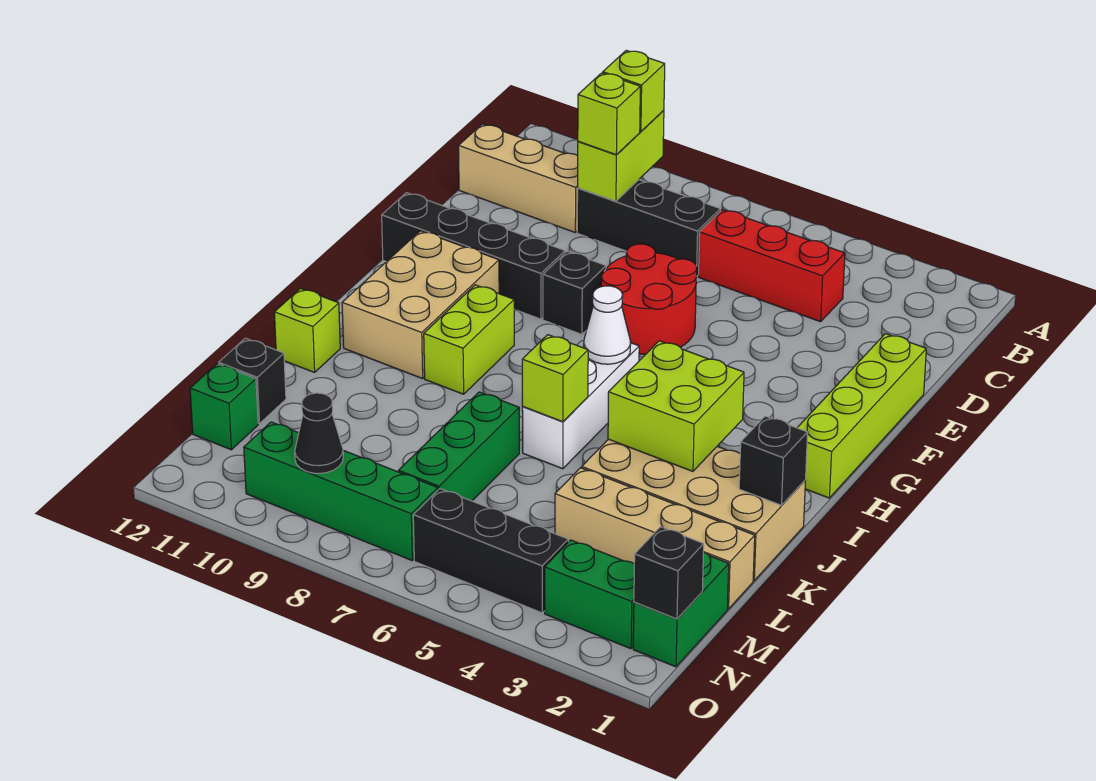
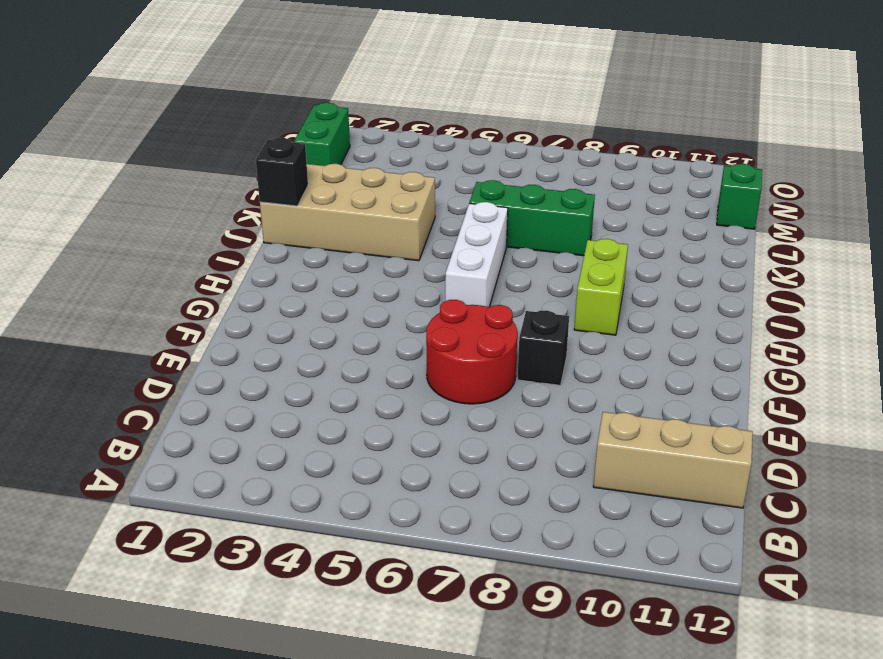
green brick K6:K8 level 1 -> green brick K7:M7 level 1
none -> red brick C4:C6 level 1
none -> black brick C7:C9 level 1
none -> lime brick E1:H1 level 1

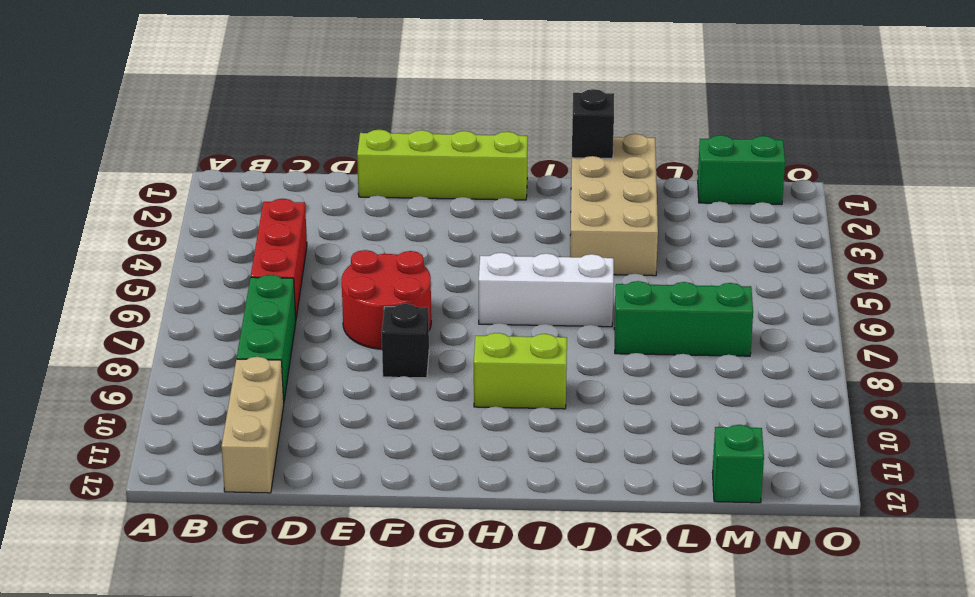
green brick C7:C9 level 1 -> black brick C7:C9 level 1
none -> black brick F9:F12 level 1
none -> tan brick G10:I11 level 1
none -> lime brick J12 level 1

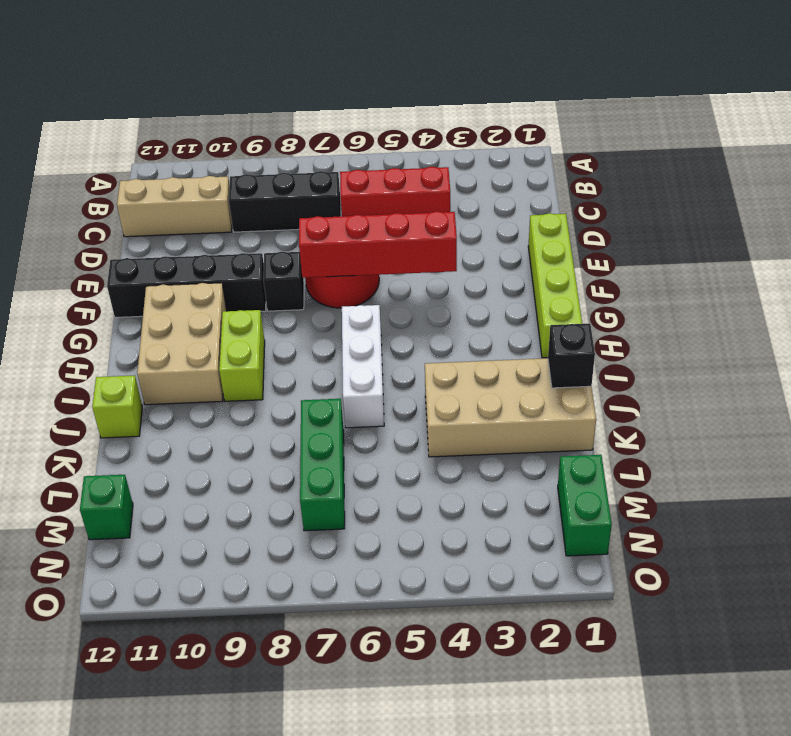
red brick F4:F7 level 2 -> none
none -> tan brick L1:L4 level 1
none -> black brick L12 level 1
none -> green brick N2:N3 level 1

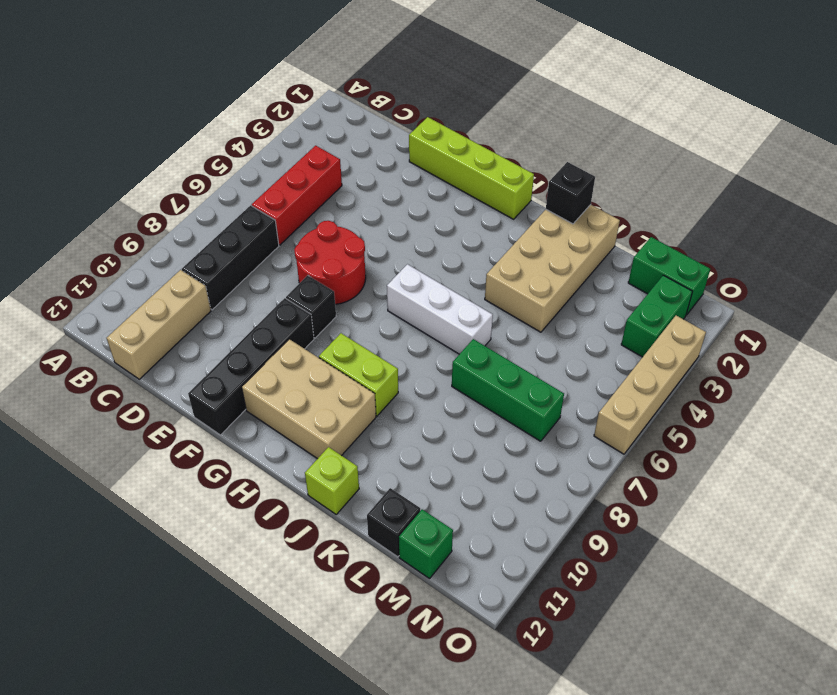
tan brick O3:O6 level 1 -> tan brick L1:L4 level 1
none -> black brick N4:N6 level 1
none -> green brick N7:N10 level 1
none -> lime brick B9:C9 level 2

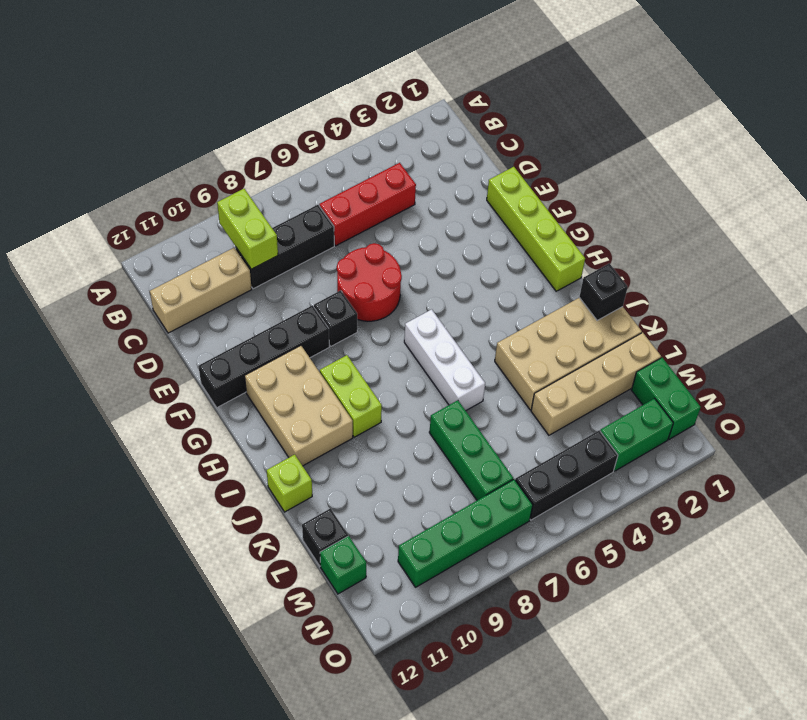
none -> white cone H6 level 2
none -> lime brick I3:J4 level 2
none -> lime brick J6 level 2

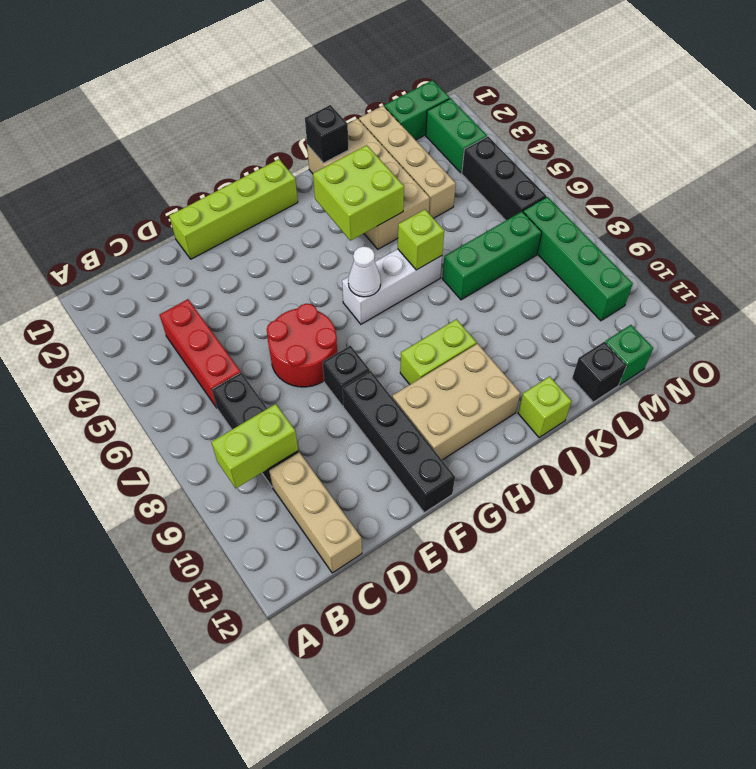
none -> black brick N1 level 2
none -> black cone N9 level 2
none -> lime brick B9 level 3

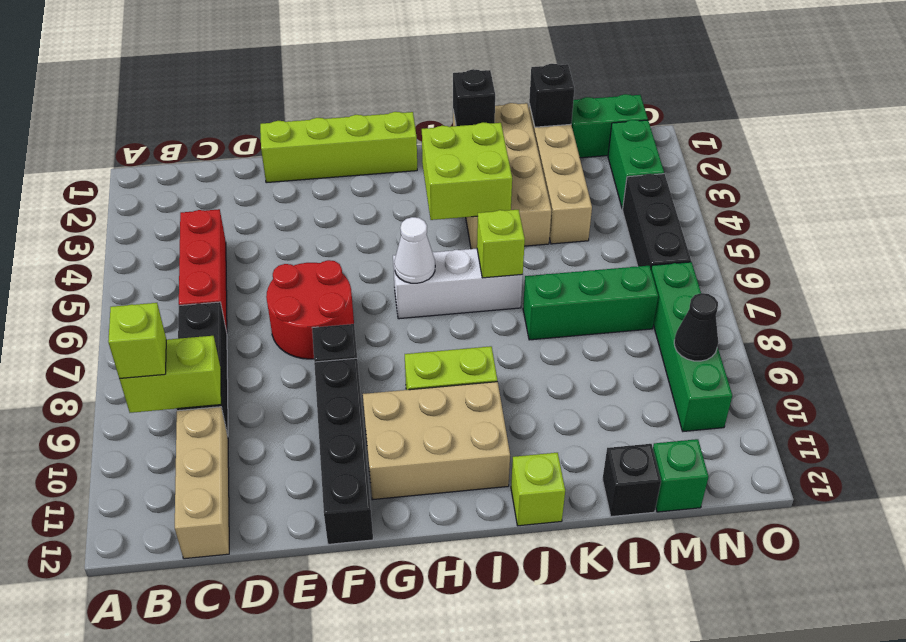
black brick L1 level 2 -> black brick N1 level 2
none -> lime brick C9 level 3

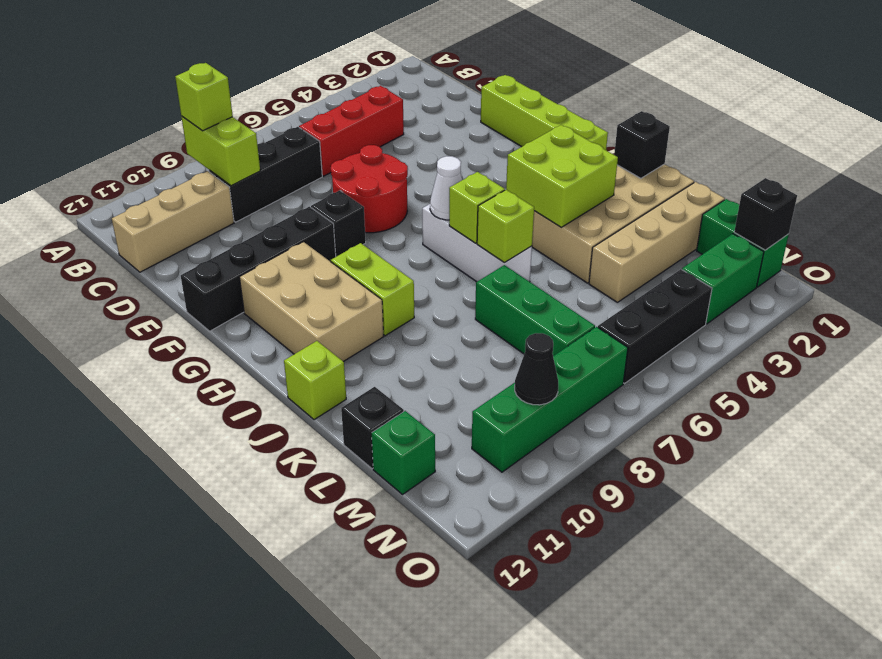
lime brick I6 level 2 -> lime brick C9 level 3

